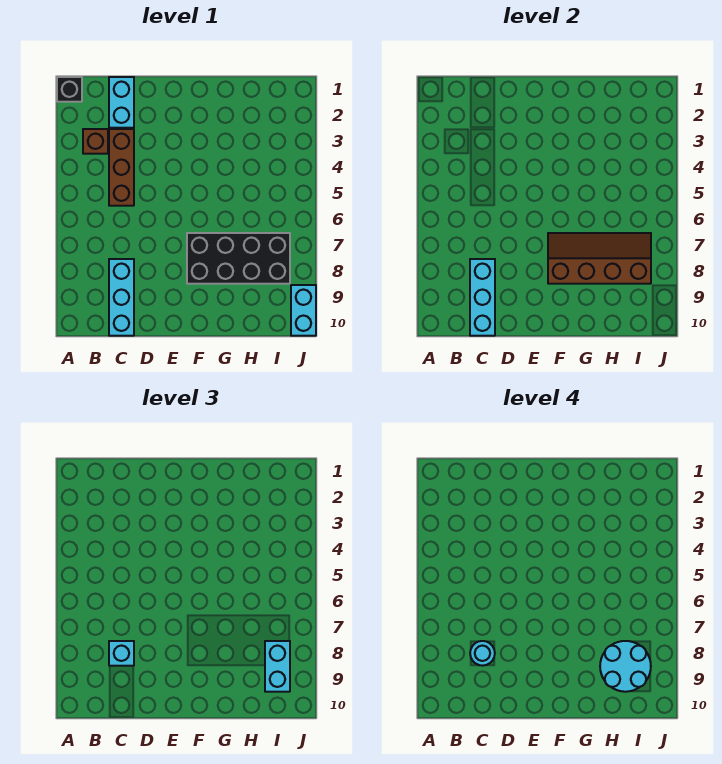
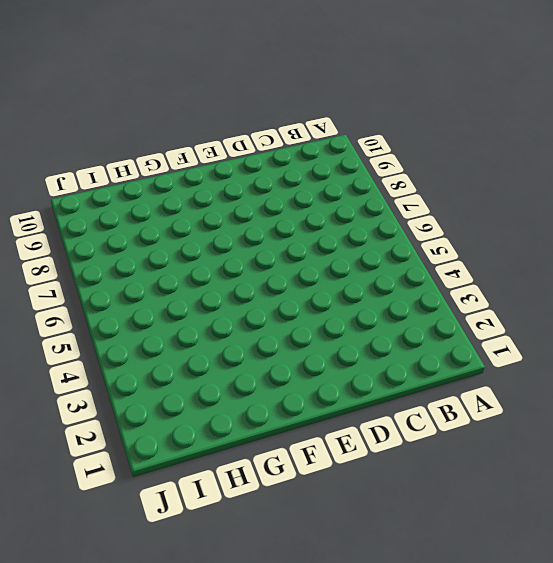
none -> black brick A1 level 1
none -> brown brick B3 level 1
none -> cyan brick C1:C2 level 1

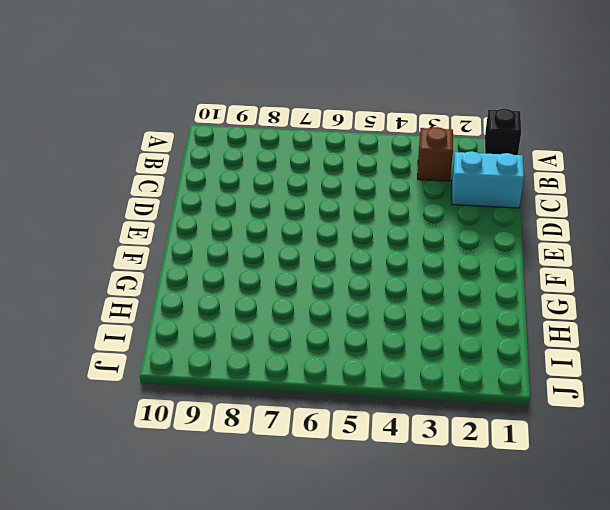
none -> brown brick C3:C5 level 1
none -> cyan brick C8:C10 level 1
none -> black brick F7:I8 level 1

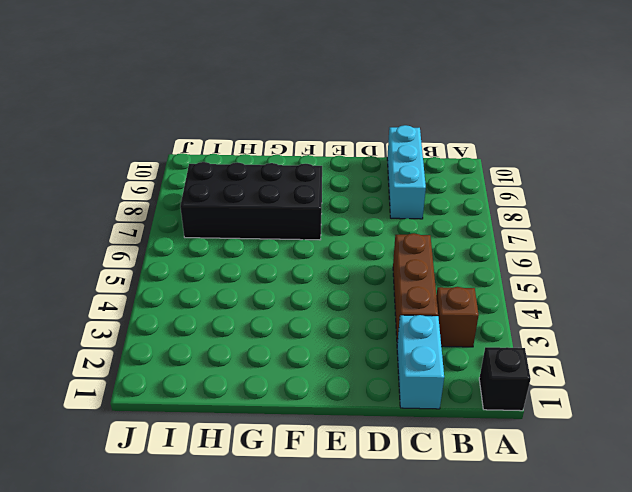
none -> cyan brick J9:J10 level 1
none -> cyan brick C8:C10 level 2
none -> brown slope F7:I8 level 2 top 8

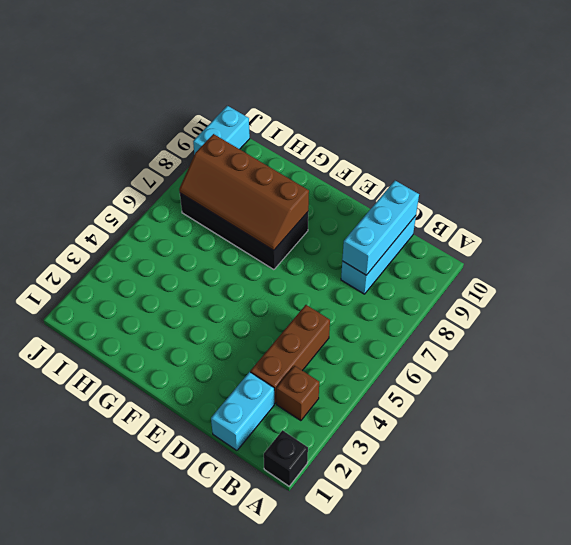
none -> cyan brick C8 level 3
none -> cyan brick I8:I9 level 3
none -> cyan round brick C8 level 4

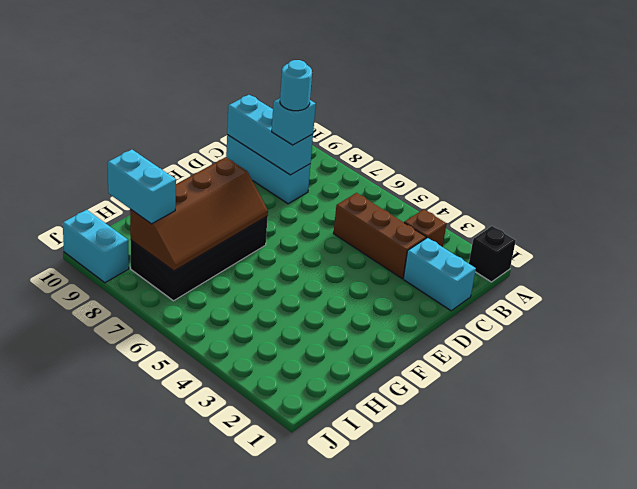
none -> cyan round brick H8:I9 level 4

